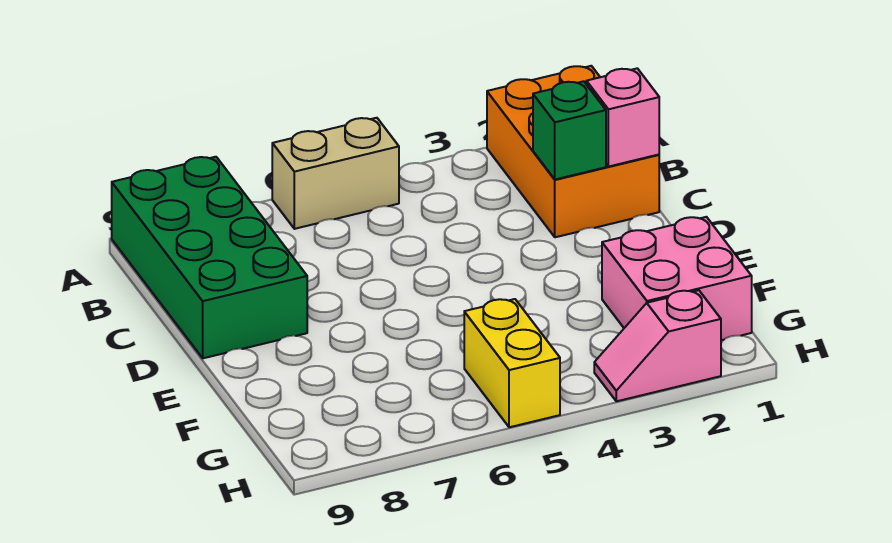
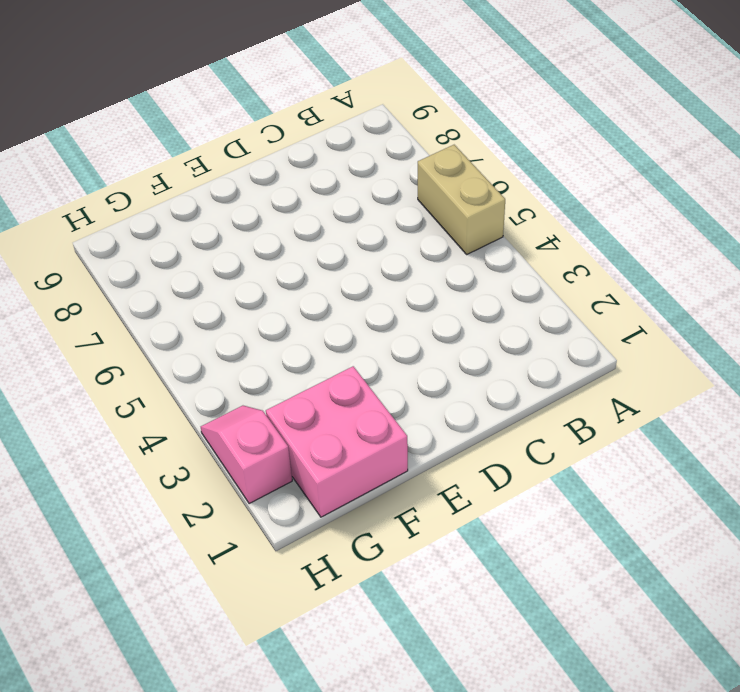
none -> orange brick A1:C2 level 1
none -> green brick A8:D9 level 1

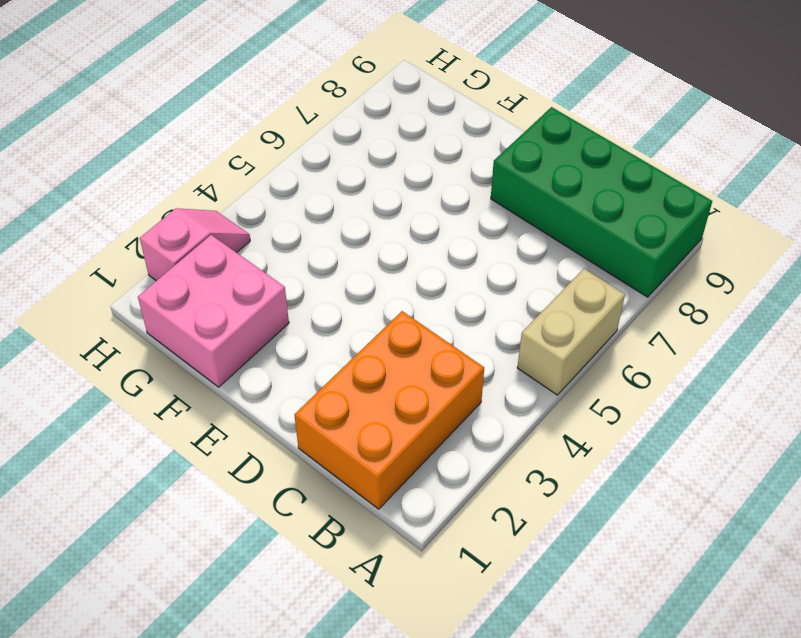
orange brick B1:C3 level 1 -> orange brick A1:C2 level 1
none -> yellow brick G5:H5 level 1
none -> pink brick C1 level 2

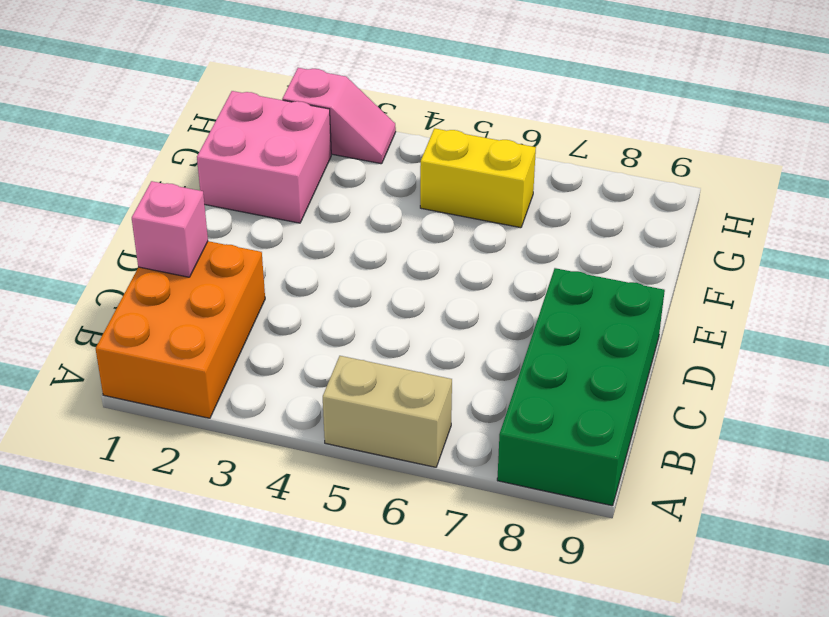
yellow brick G5:G6 level 1 -> yellow brick G5:H5 level 1
none -> green brick C2 level 2

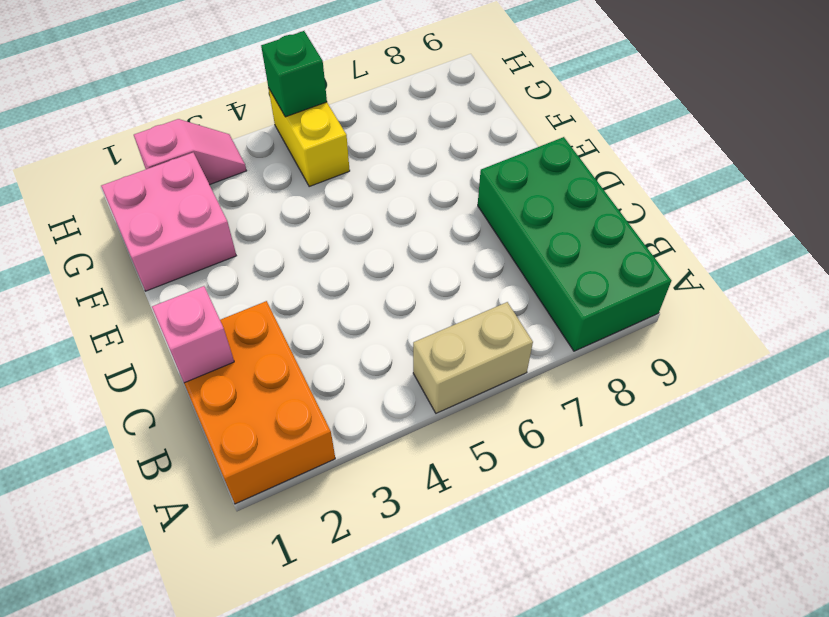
green brick H5 level 2 -> green brick C2 level 2

